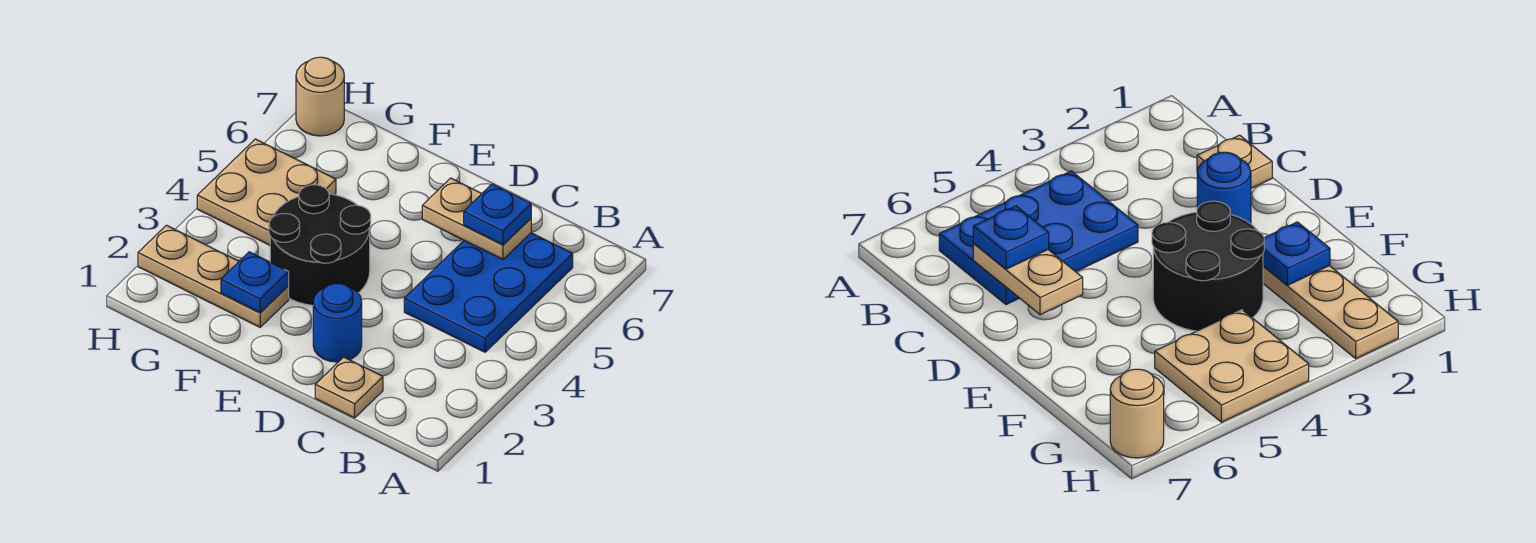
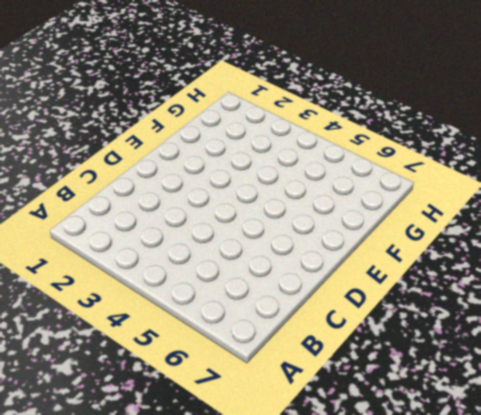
none -> blue plate B4:C6 level 1
none -> tan plate C1 level 1

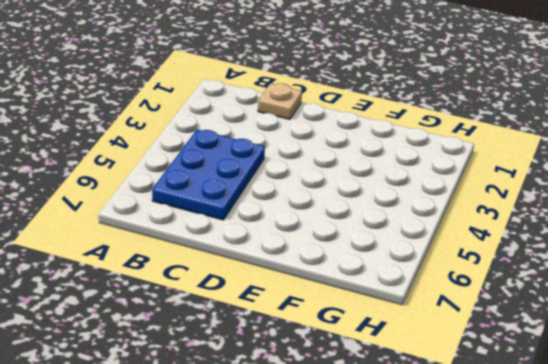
none -> blue round brick D2 level 1
none -> black round brick E3:F4 level 1

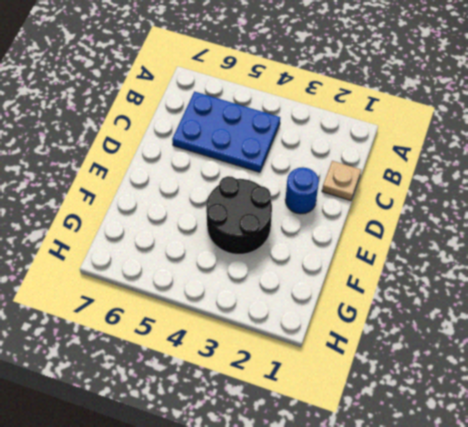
none -> tan plate F2:H2 level 1
none -> tan plate G4:H5 level 1

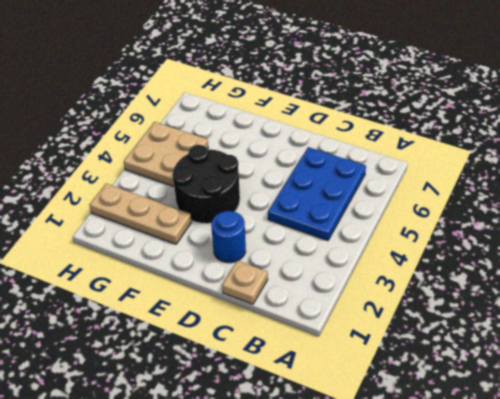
none -> tan round brick H7 level 1
none -> tan plate C6:D6 level 2

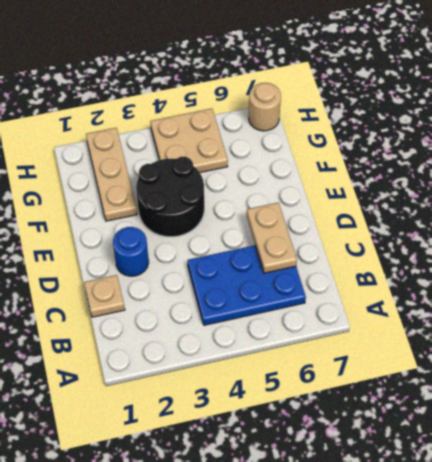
none -> blue plate F2 level 2
none -> blue plate C6 level 3

